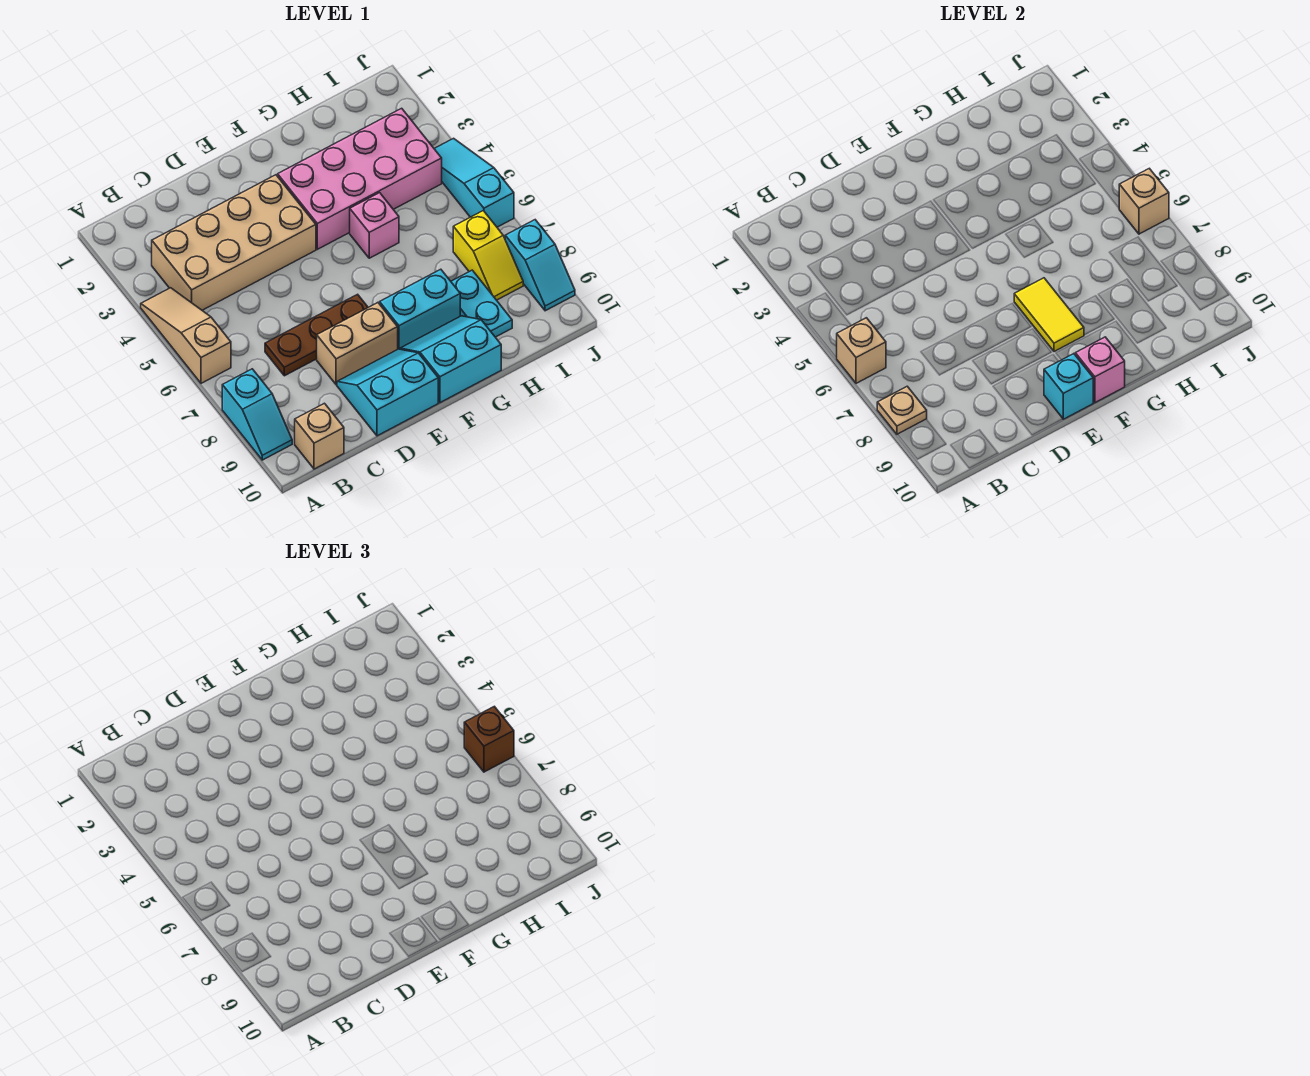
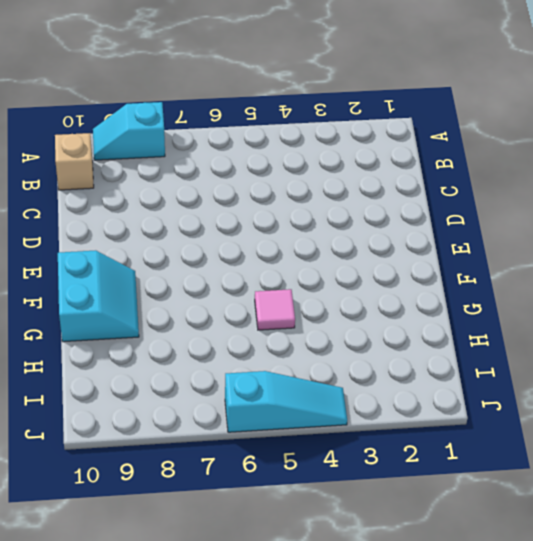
pink tile G5 level 1 -> pink brick G5 level 1
none -> tan slope A4:A6 level 1 top 6
none -> tan brick B3:E4 level 1
none -> brown plate C7:E7 level 1

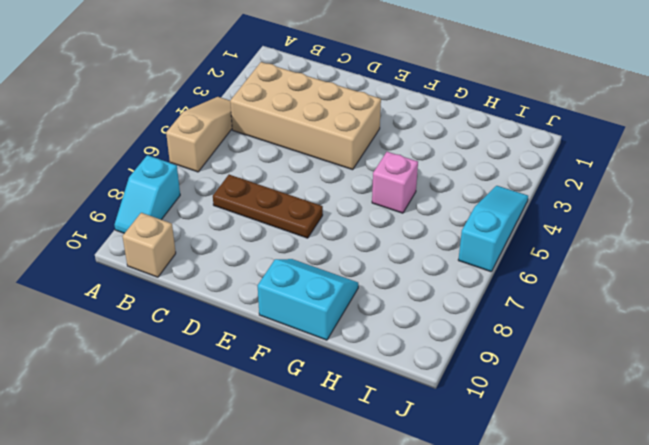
none -> tan brick D8:E8 level 1
none -> cyan slope D9:E10 level 1 top 10
none -> pink brick F3:I4 level 1

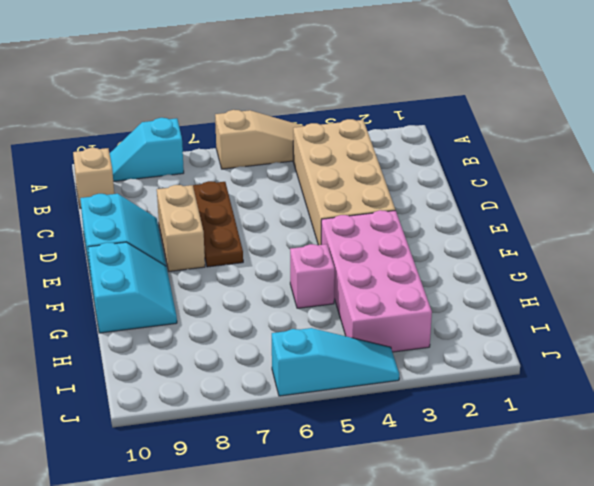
none -> cyan brick F8:G8 level 1
none -> cyan plate H8:H9 level 1
none -> yellow slope I7:I8 level 1 top 7

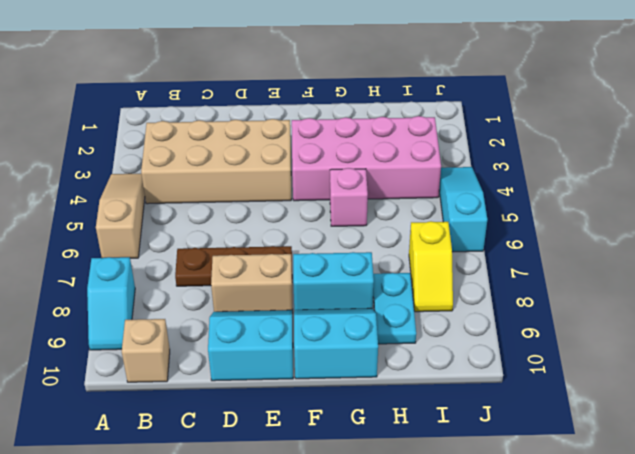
none -> cyan slope J8:J9 level 1 top 8
none -> tan brick A6 level 2
none -> tan plate A8 level 2

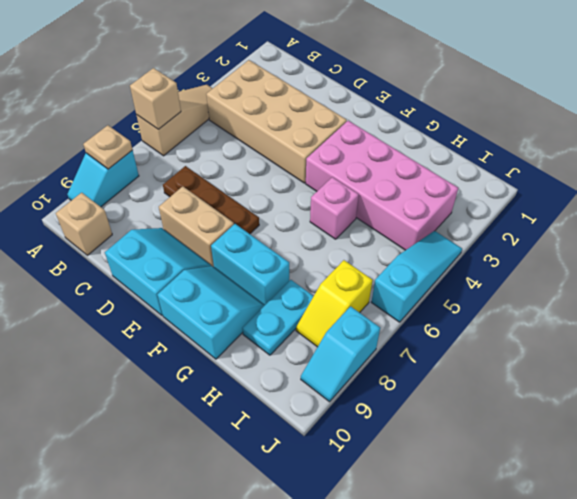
none -> cyan brick E10 level 2
none -> yellow tile F7:F8 level 2
none -> pink brick F10 level 2

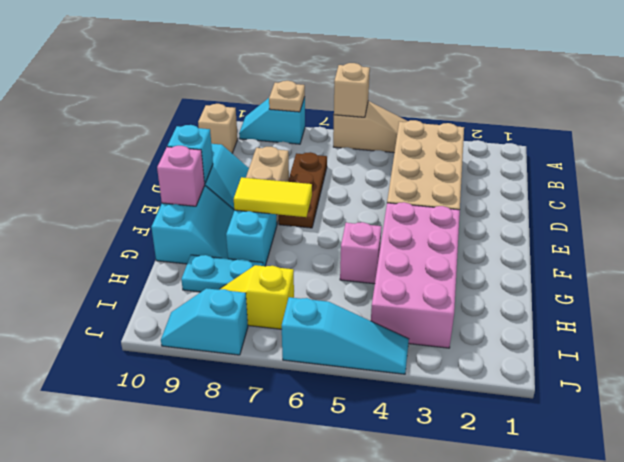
none -> tan brick J6 level 2
none -> brown brick J6 level 3

